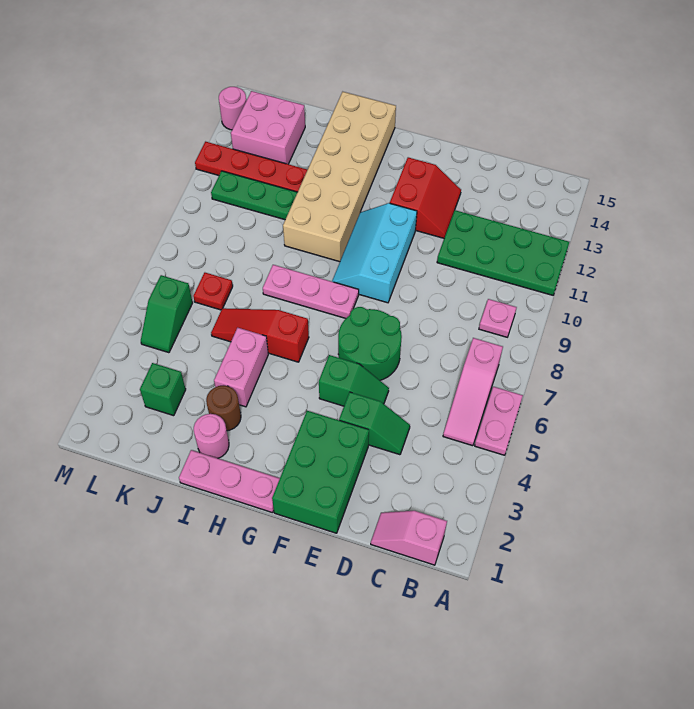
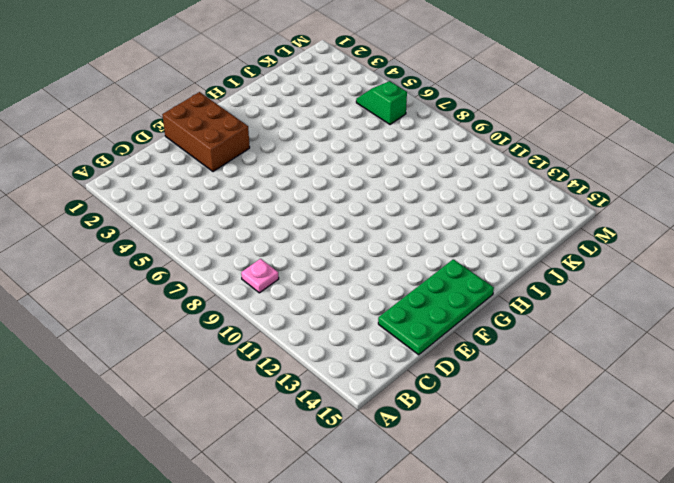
green plate D14:G15 level 1 -> green plate A11:D12 level 1
brown brick E1:F3 level 1 -> green brick E1:F3 level 1
none -> pink plate A5:A6 level 1
none -> pink slope B1:C1 level 1 top B
none -> pink slope B5:B7 level 1 top 7

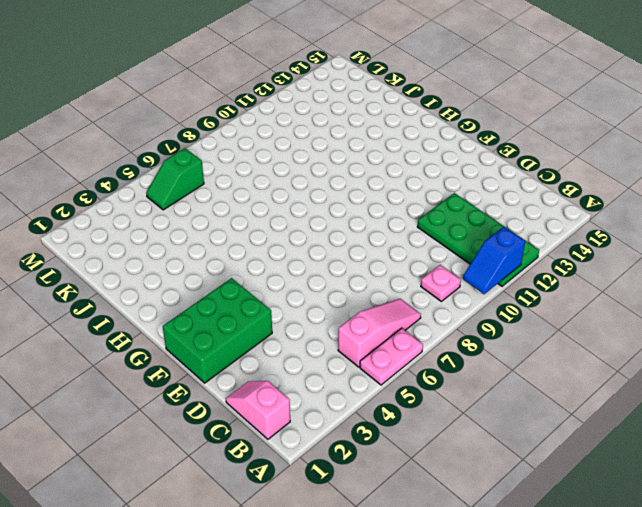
blue slope A10:A11 level 2 top 11 -> none
pink slope B5:B7 level 1 top 5 -> pink slope B5:B7 level 1 top 7
none -> green slope D4:E4 level 1 top E
none -> green slope E5:F5 level 1 top F
none -> green round brick E6:F7 level 1

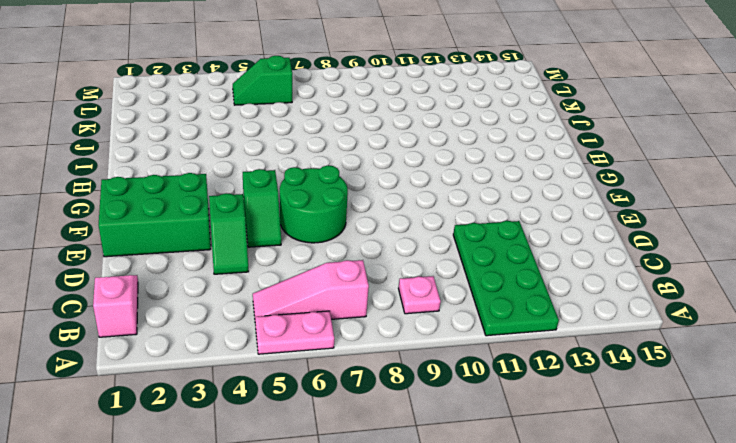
none -> red slope E12:F13 level 1 top F
none -> cyan slope F9:G11 level 1 top F
none -> pink plate G1:I1 level 1

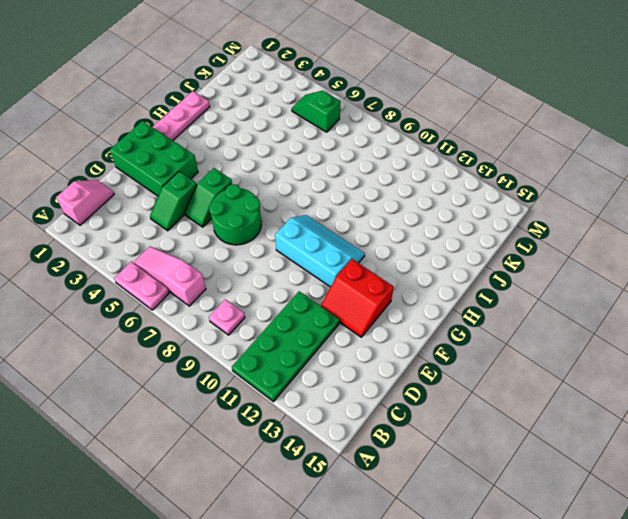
none -> pink plate G8:I8 level 1
none -> red slope H6:J6 level 1 top H
none -> tan brick H10:I15 level 1

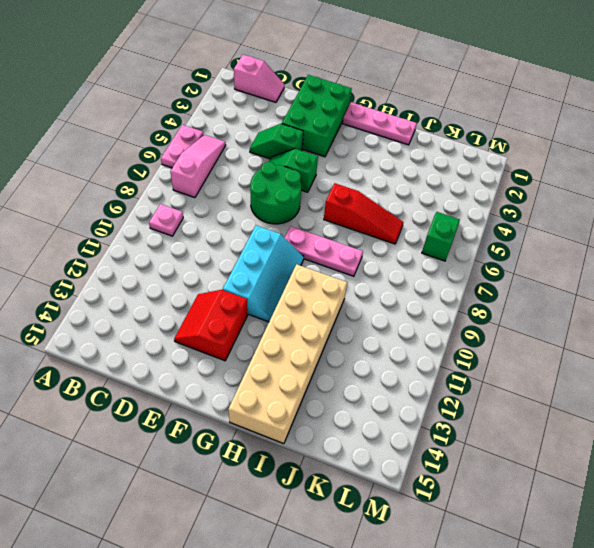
none -> green plate A11:D12 level 1
none -> pink round brick I2 level 1
none -> brown round brick I3 level 1

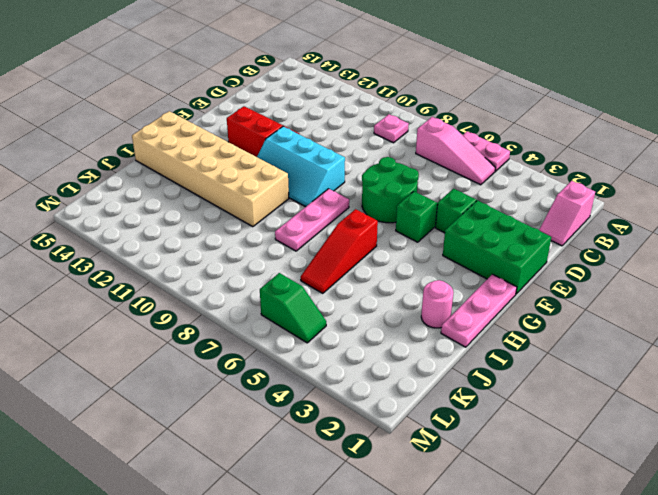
none -> green plate A11:D12 level 1
none -> brown round brick I3 level 1
none -> pink brick I4:I5 level 1

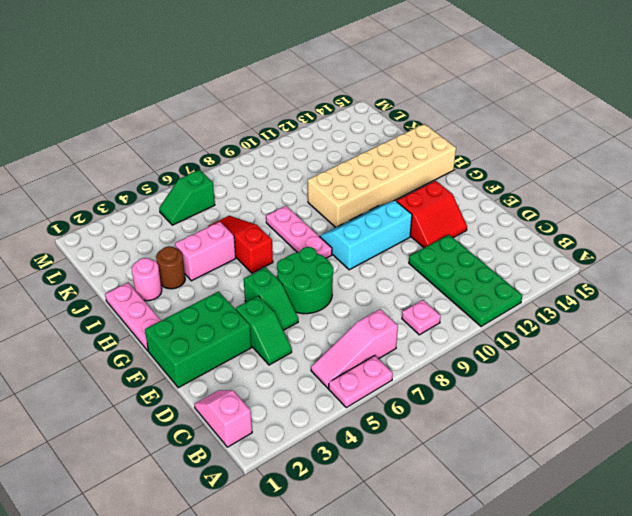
none -> green plate J11:L11 level 1
none -> red plate J12:M12 level 1
none -> green brick K3 level 1

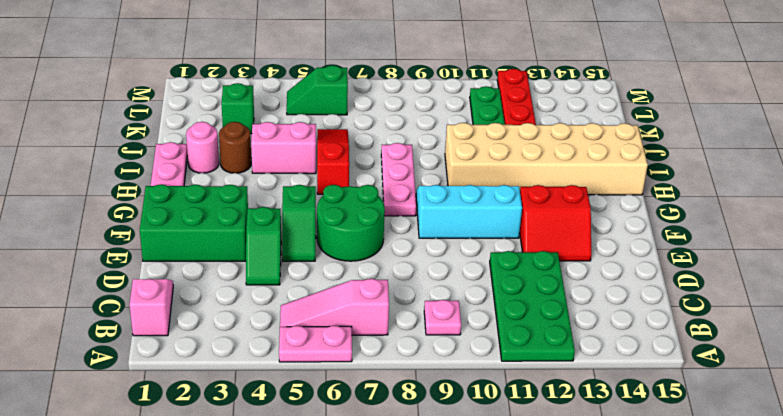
none -> red plate K7 level 1
none -> pink brick K13:L14 level 1
none -> pink round brick M14 level 1

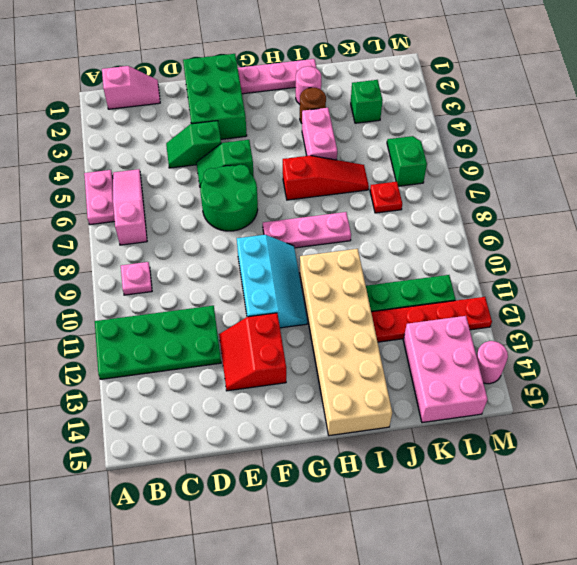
pink brick K13:L15 level 1 -> pink brick K13:L14 level 1

